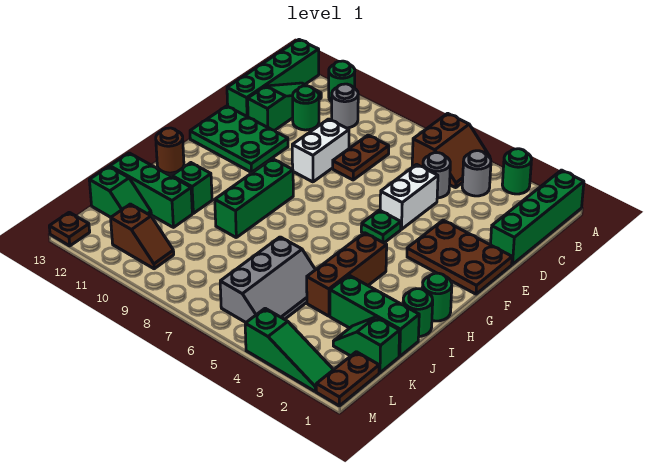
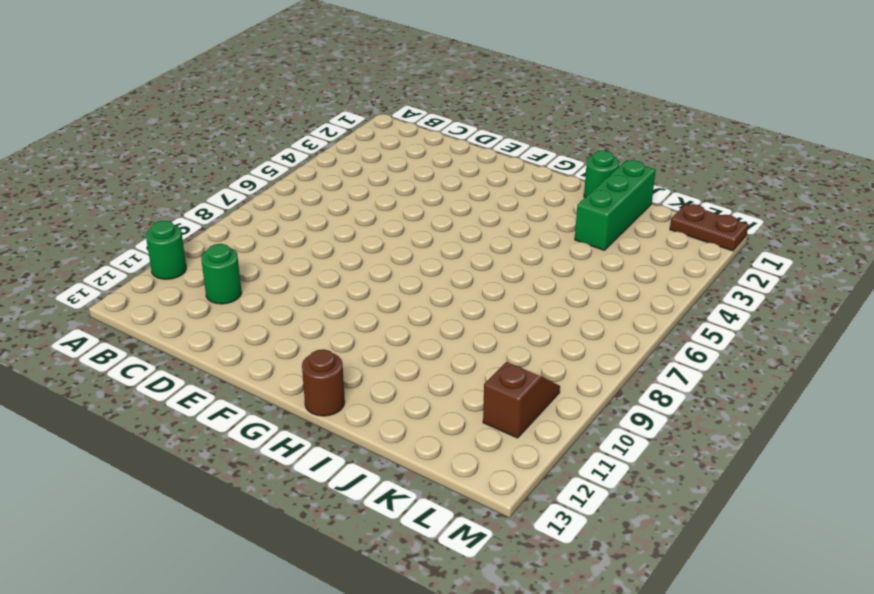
none -> green brick A1:D1 level 1
none -> green round brick A3 level 1
none -> brown slope A5:B6 level 1 top 6
none -> green brick A13:D13 level 1

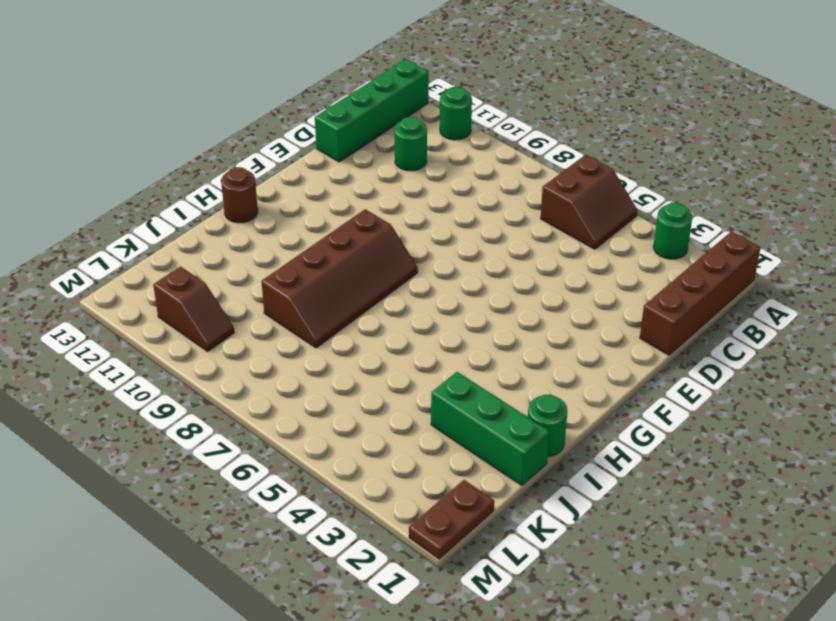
brown brick A1:D1 level 1 -> green brick A1:D1 level 1
brown slope G8:J9 level 1 top 9 -> green brick G9:I9 level 1
none -> grey round brick B4 level 1
none -> grey round brick B10 level 1
none -> green slope B12:D12 level 1 top D
none -> grey round brick C5 level 1

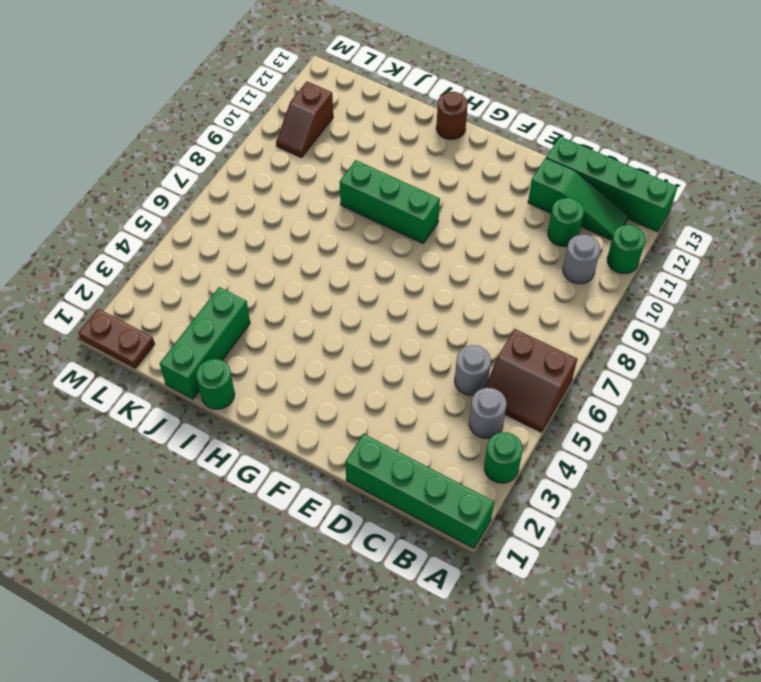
none -> brown plate C8:D8 level 1
none -> white brick D5:E5 level 1
none -> white brick D9:E9 level 1
none -> brown plate E1:F3 level 1

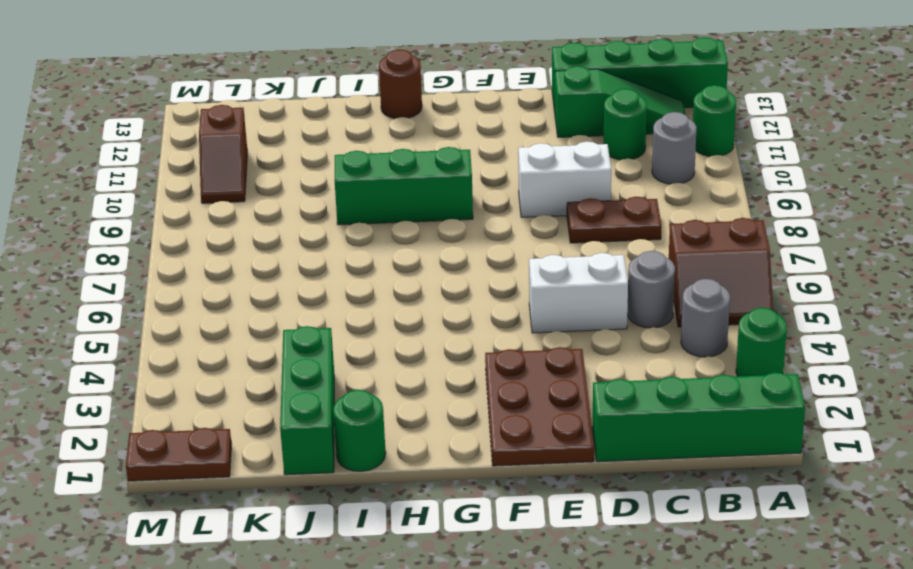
none -> green plate E11:F13 level 1
none -> green plate F5 level 1
none -> green round brick H1 level 1
none -> brown brick H4:J4 level 1

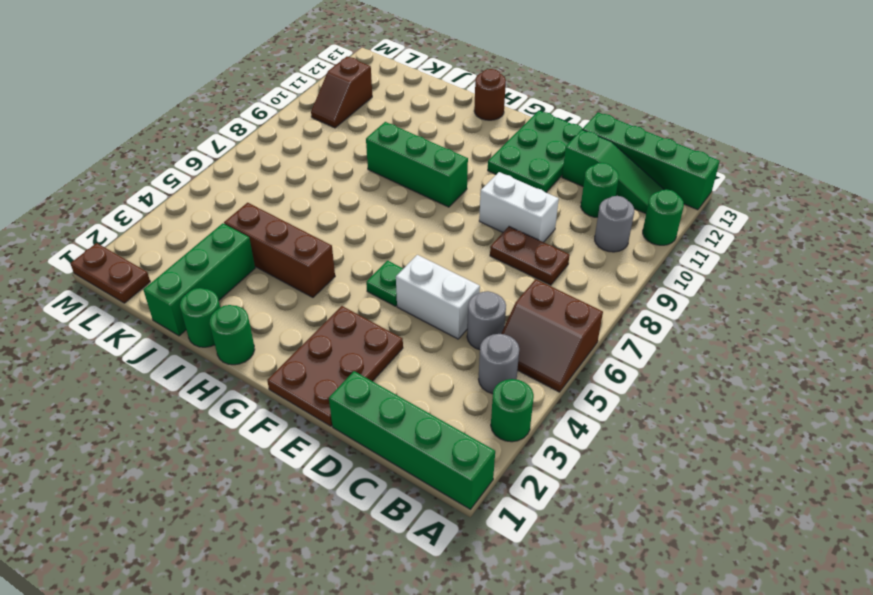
none -> green brick I11 level 1
none -> grey slope J5:L6 level 1 top 6
none -> green brick J11:J13 level 1
none -> green slope K1:K2 level 1 top 1

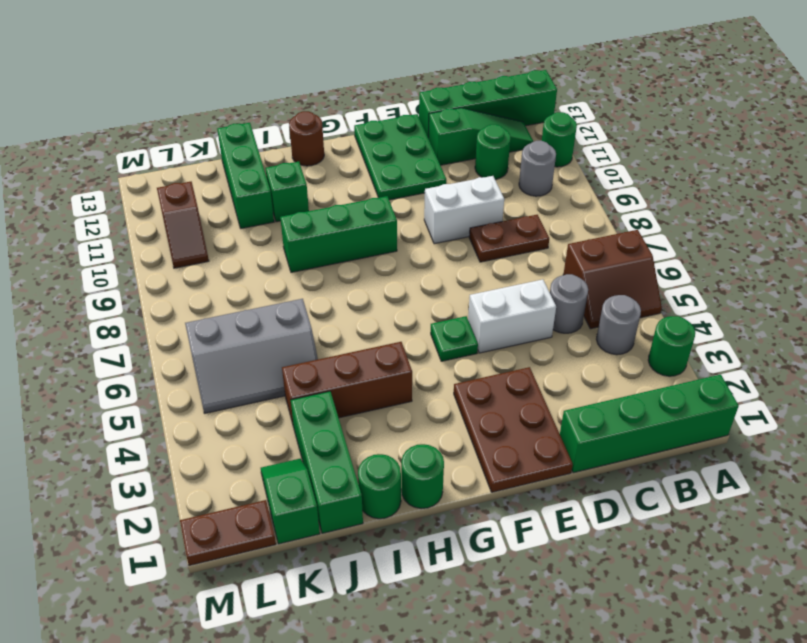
none -> green slope K12:K13 level 1 top 13
none -> green slope M2:M4 level 1 top 4
none -> brown plate M13 level 1

